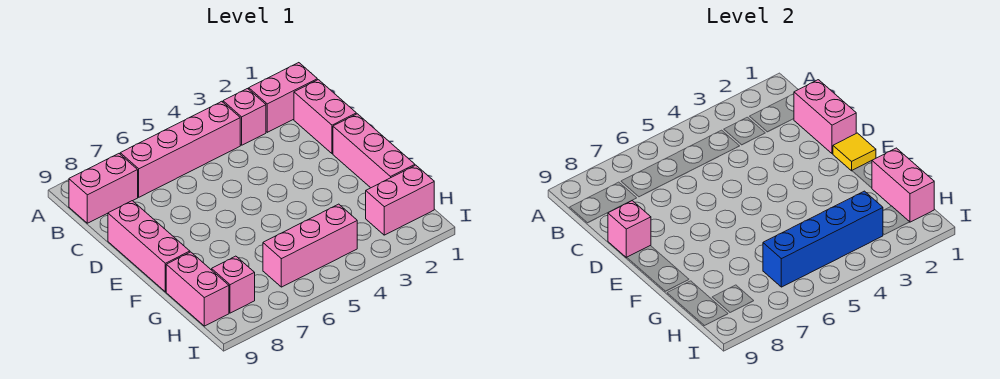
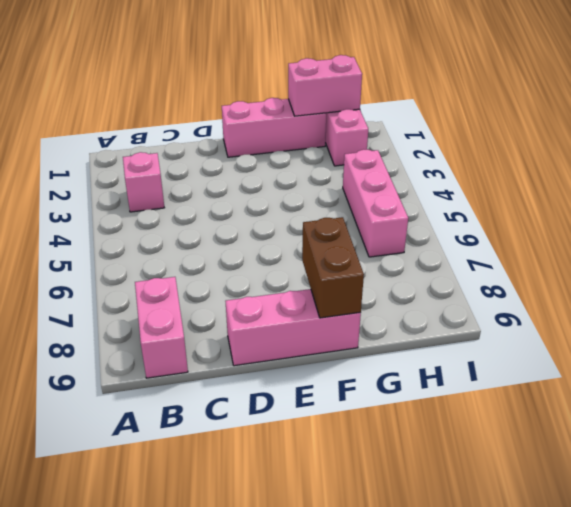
brown brick F8:F9 level 2 -> none
none -> pink brick B1:B2 level 1
none -> pink brick B4:B7 level 1
none -> pink brick C1:D1 level 1

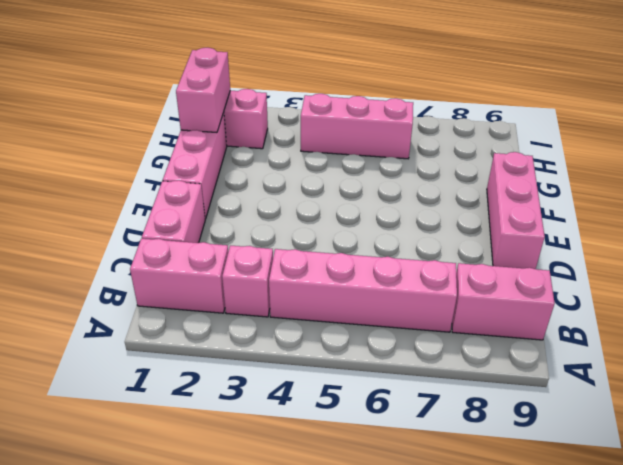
none -> pink brick G9:H9 level 1
none -> pink brick H8 level 1
none -> pink brick C1:D1 level 2

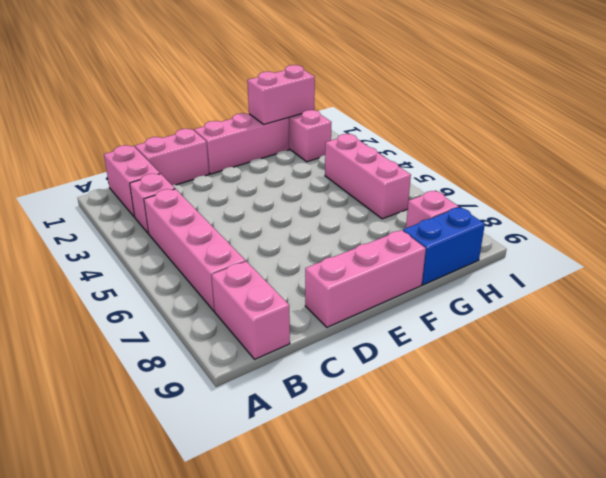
blue brick G9:H9 level 1 -> pink brick G9:H9 level 1
none -> pink brick C1:D1 level 2
none -> pink brick D9 level 2
none -> yellow tile E1 level 2

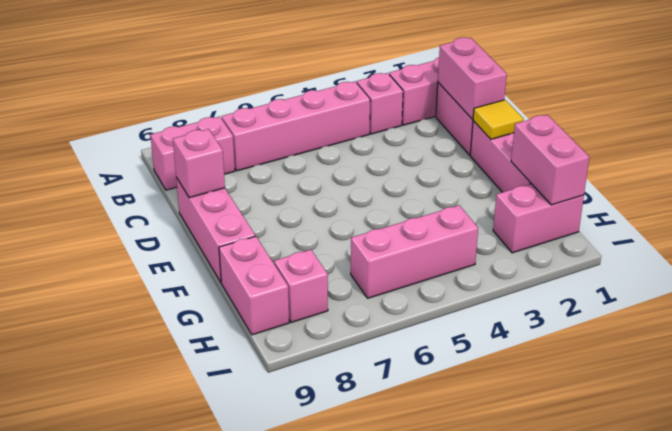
none -> blue brick H3:H6 level 2

